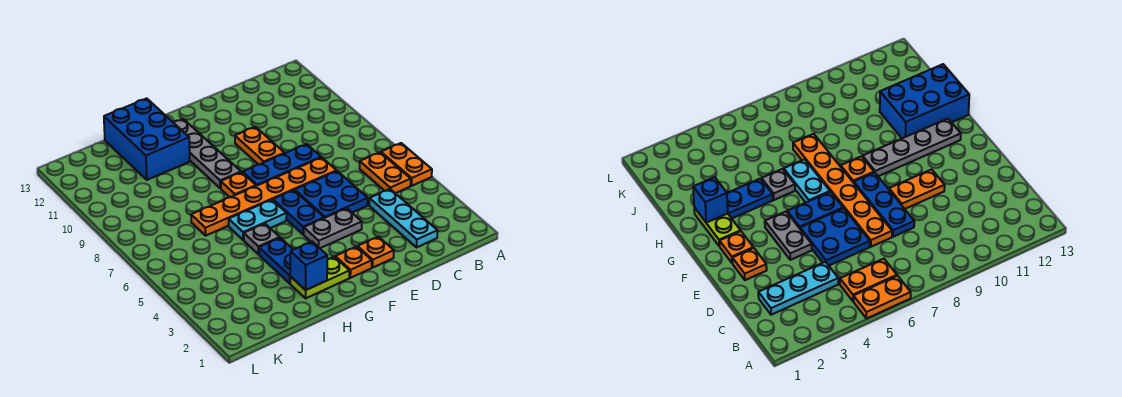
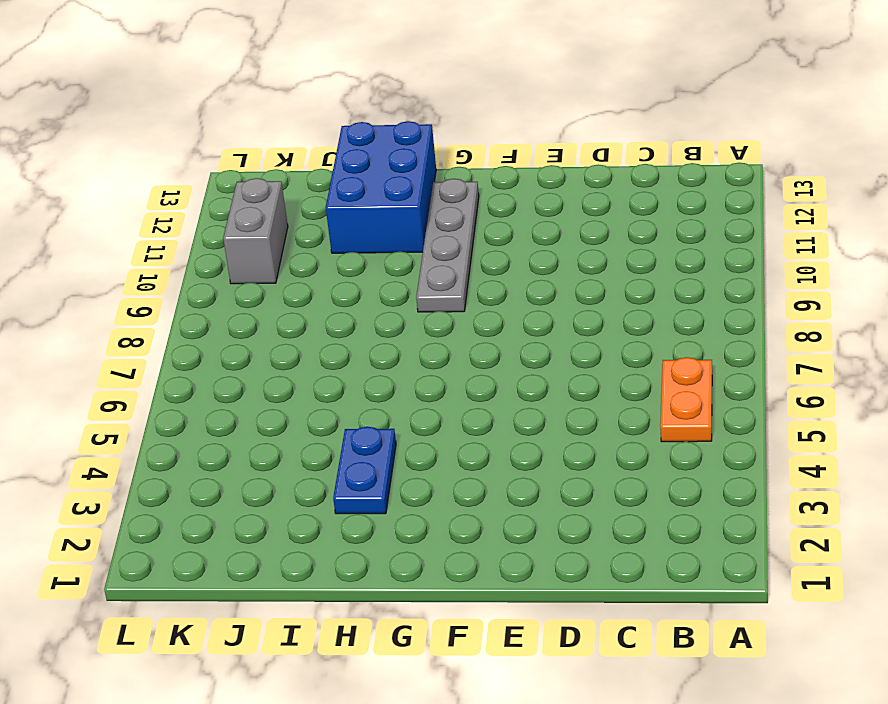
grey brick K10:K11 level 1 -> none
none -> orange plate A5:A6 level 1
none -> cyan plate C2:C4 level 1
none -> blue plate D5:E6 level 1

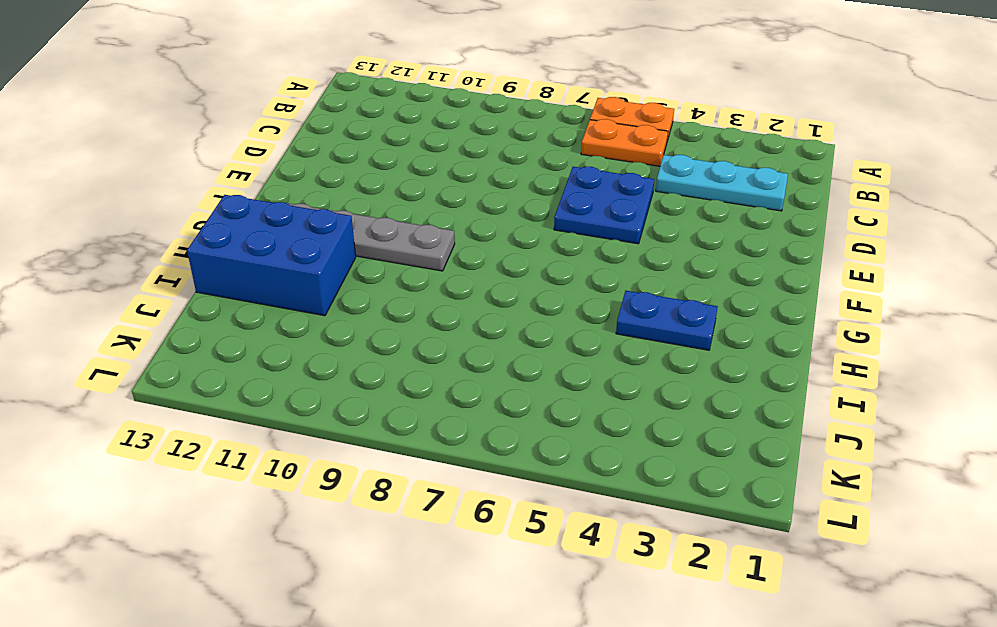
none -> orange plate D7:I7 level 1
none -> blue plate D8:F8 level 1
none -> orange plate E2 level 1

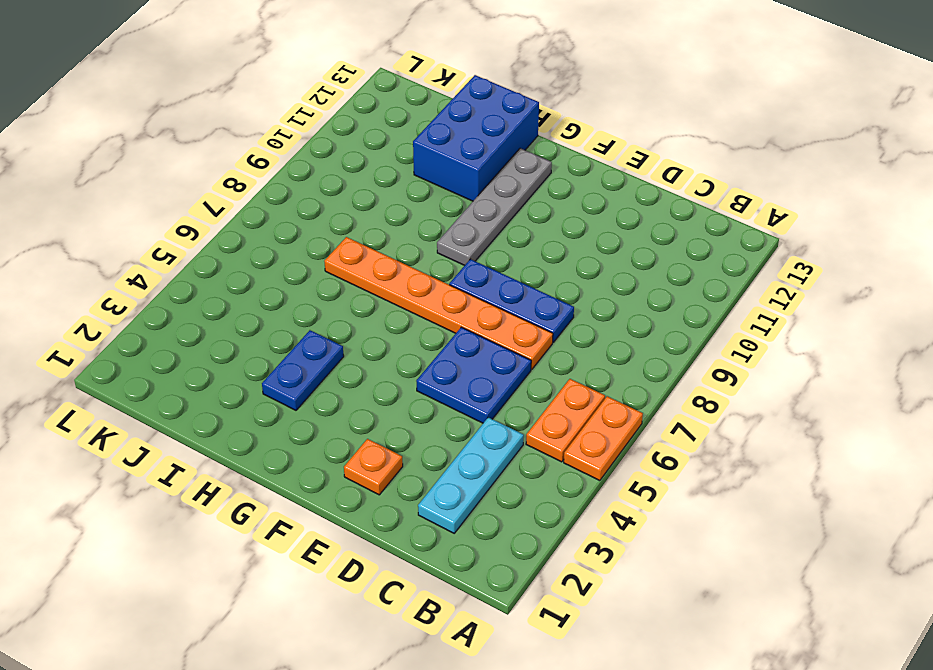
none -> grey plate E4:F4 level 1
none -> orange plate E9:E10 level 1
none -> orange plate F2 level 1

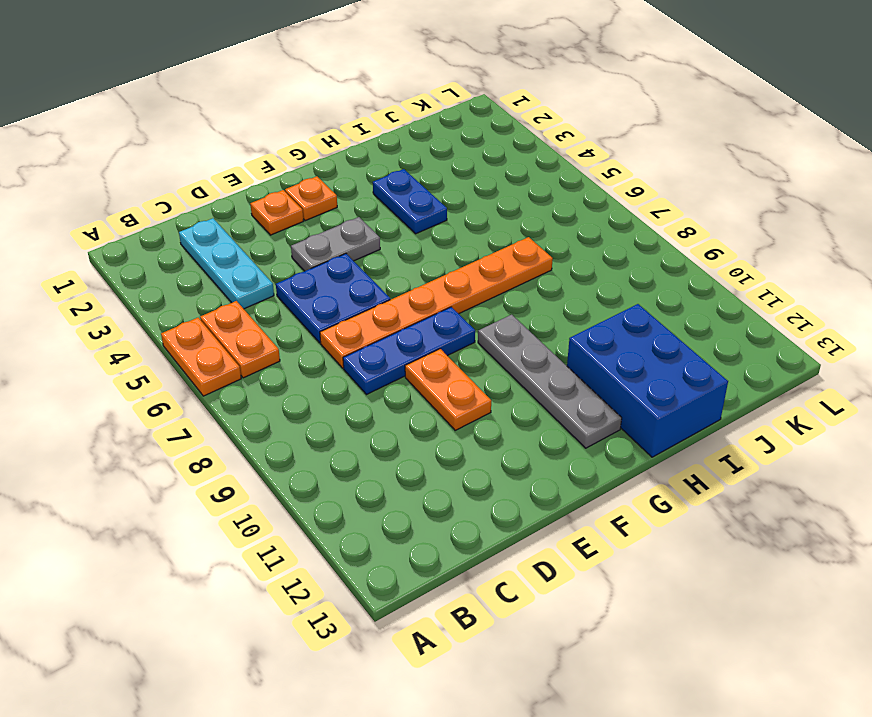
none -> blue plate F5:F6 level 1
none -> lime plate G2:H2 level 1
none -> cyan plate G6:H6 level 1

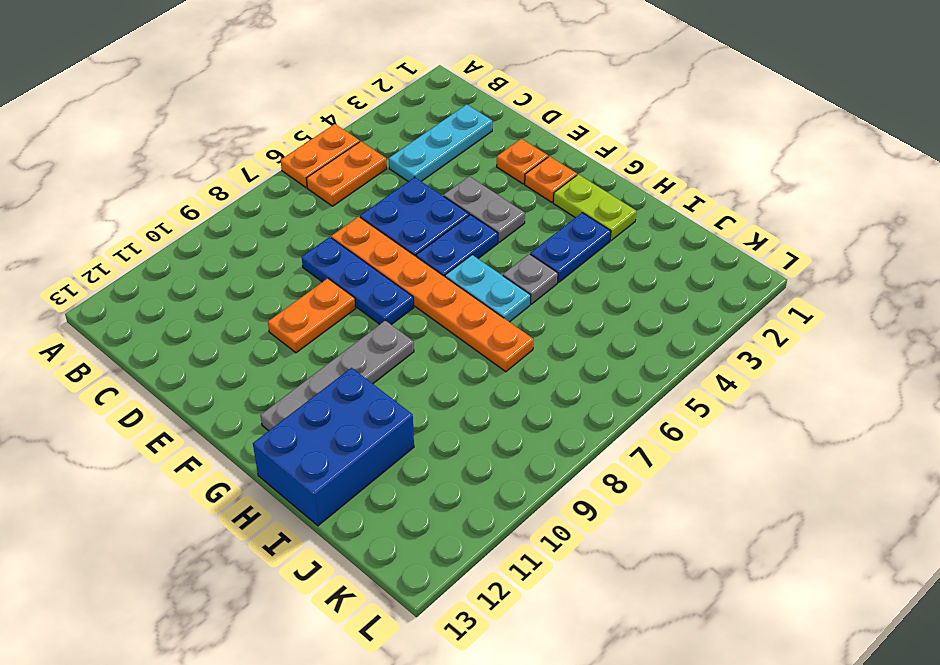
none -> orange plate G8 level 1
none -> blue brick H2 level 2

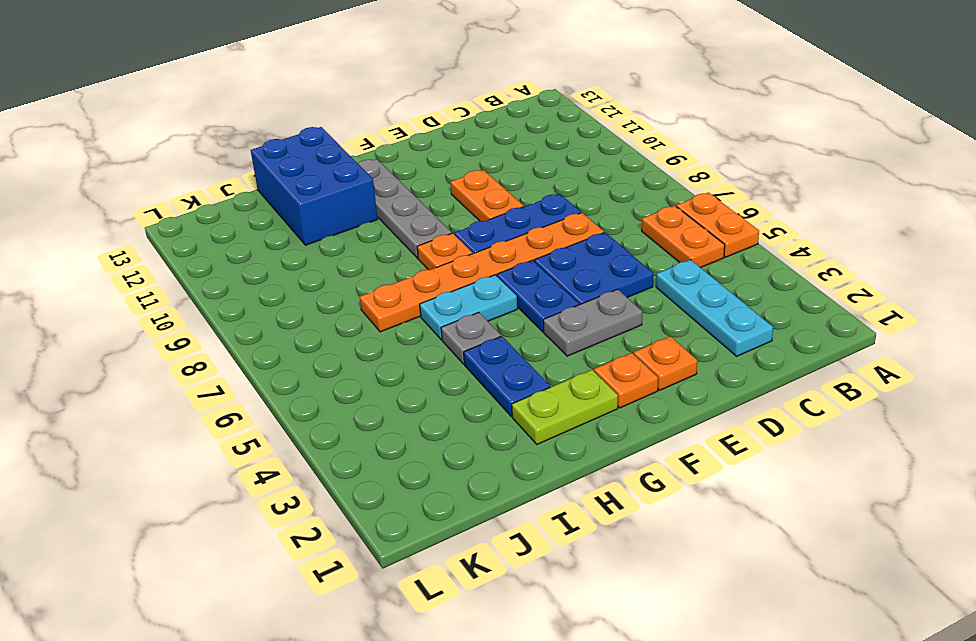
none -> blue brick H2 level 2

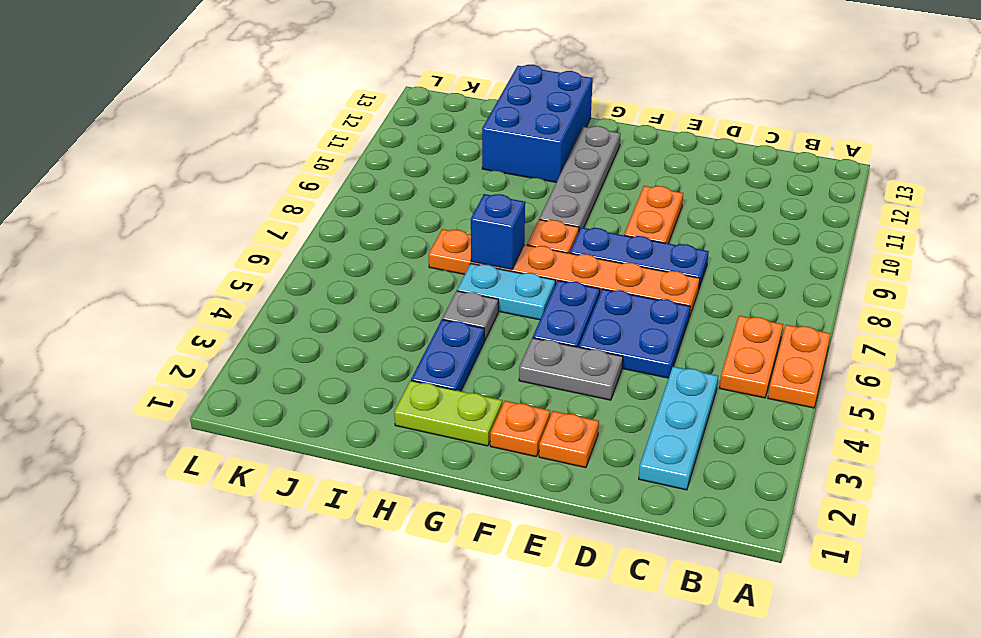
blue brick H7 level 2 -> blue brick H2 level 2

